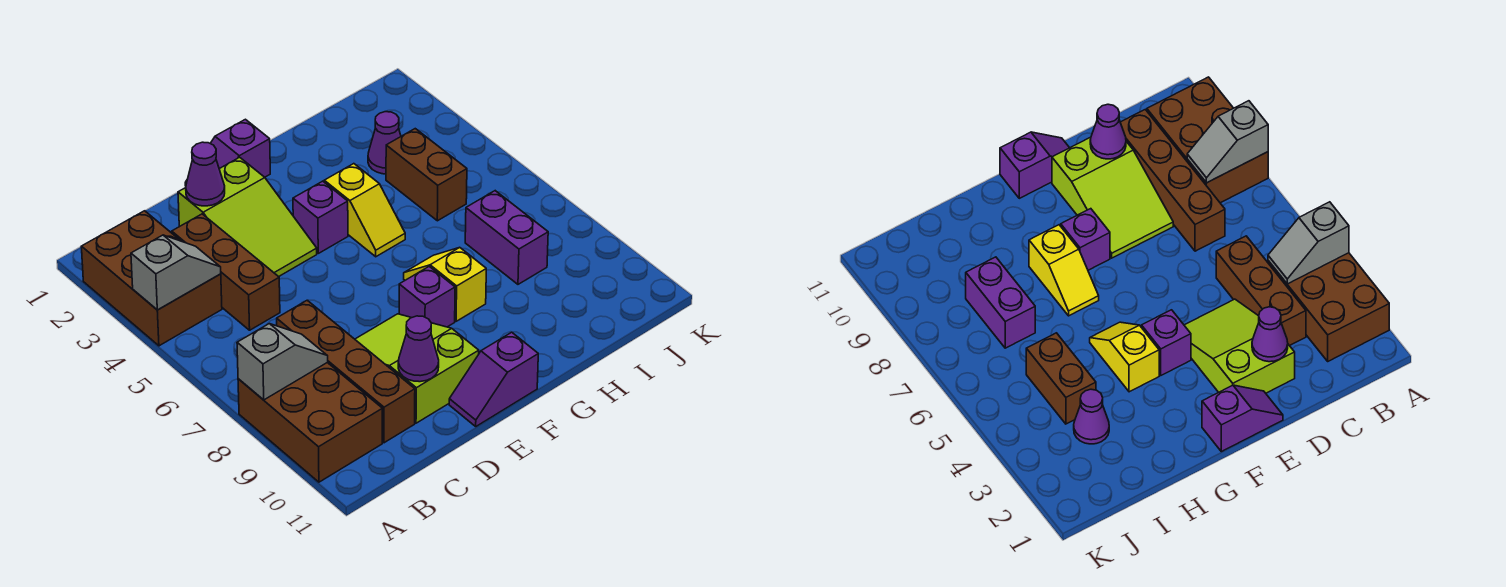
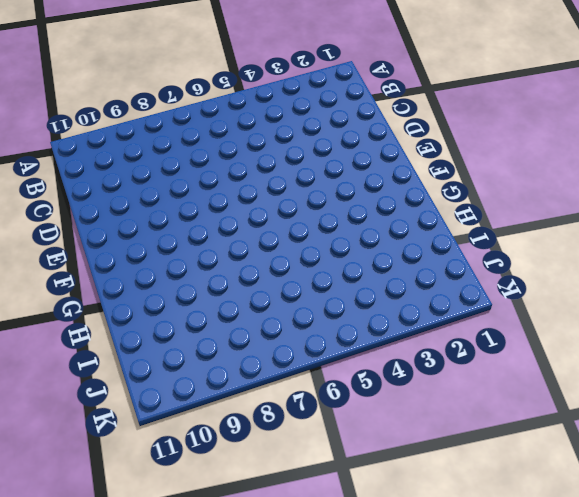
none -> brown brick A2:B4 level 1
none -> brown brick A8:B10 level 1
none -> brown brick C3:C5 level 1

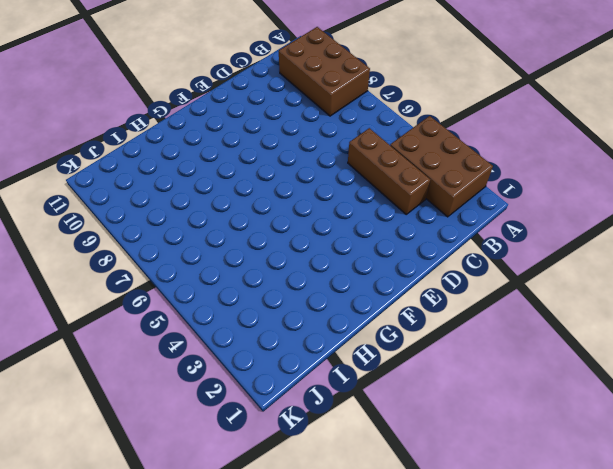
none -> brown brick C7:C10 level 1
none -> lime slope D2:E4 level 1 top 2
none -> lime slope D8:E10 level 1 top 10

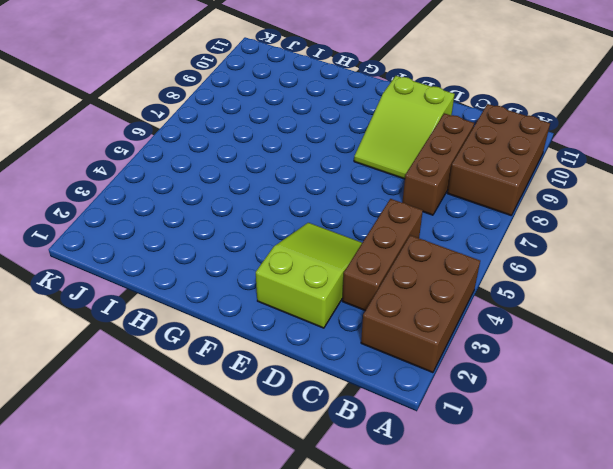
brown brick C7:C9 level 1 -> brown brick C7:C10 level 1
none -> purple slope E1:F1 level 1 top F
none -> purple slope E11:F11 level 1 top F
none -> purple brick F4 level 1

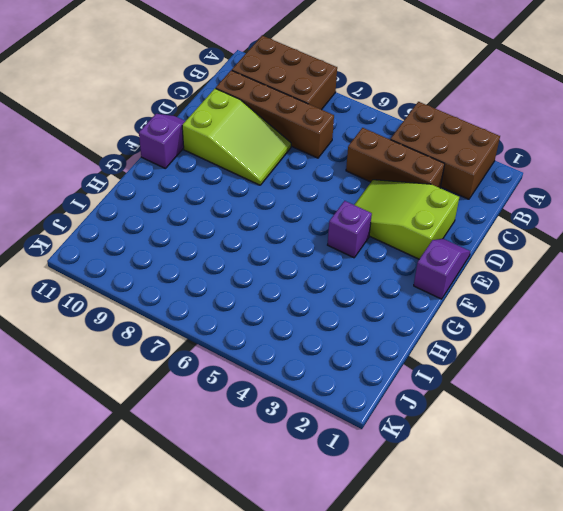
none -> purple brick F8 level 1
none -> yellow slope G4:G5 level 1 top 4
none -> yellow slope G7:G8 level 1 top 8

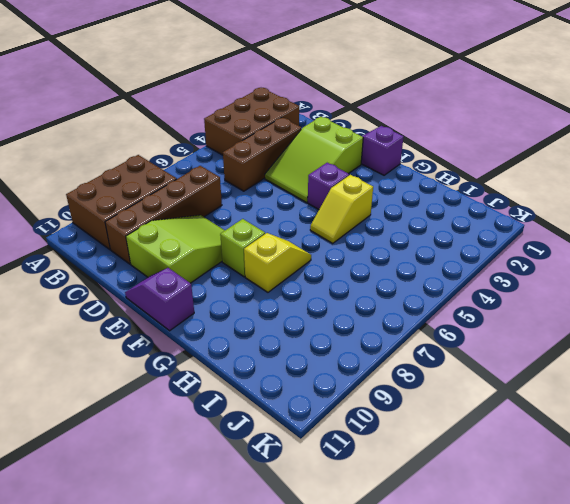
lime brick F8 level 1 -> purple brick F8 level 1
none -> purple cone I3 level 1
none -> brown brick I4:I5 level 1
none -> purple brick I7:I8 level 1

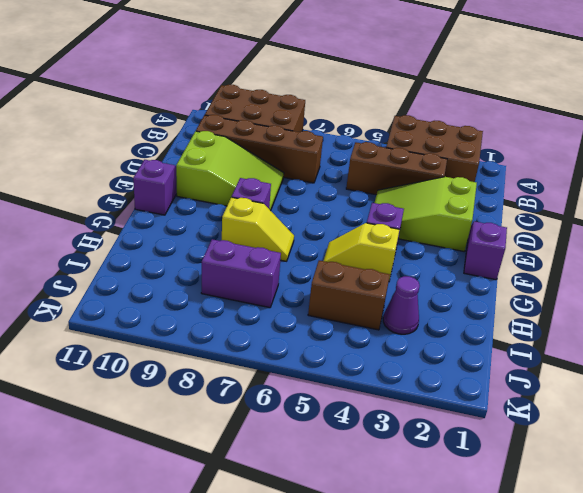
none -> grey slope A4:B4 level 2 top A
none -> grey slope A8:B8 level 2 top A
none -> purple cone D2 level 2

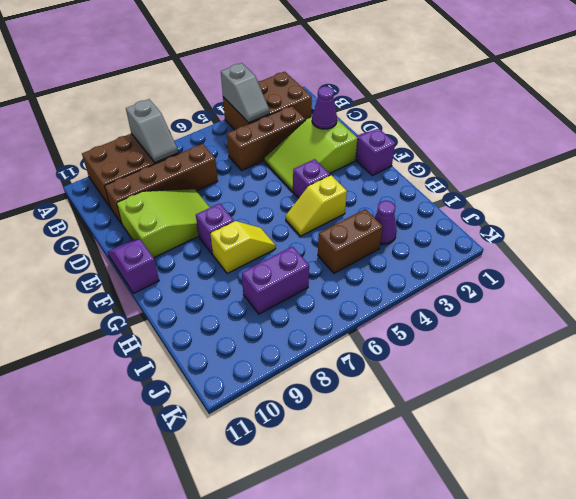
none -> purple cone D10 level 2

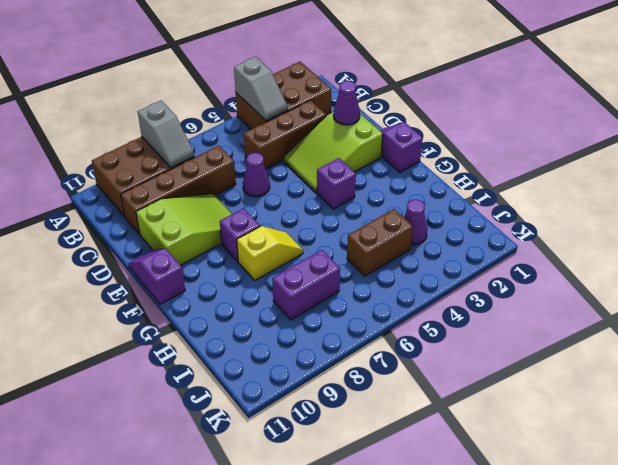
purple cone D6 level 1 -> purple cone D10 level 2
none -> yellow slope G4:G5 level 1 top 4

